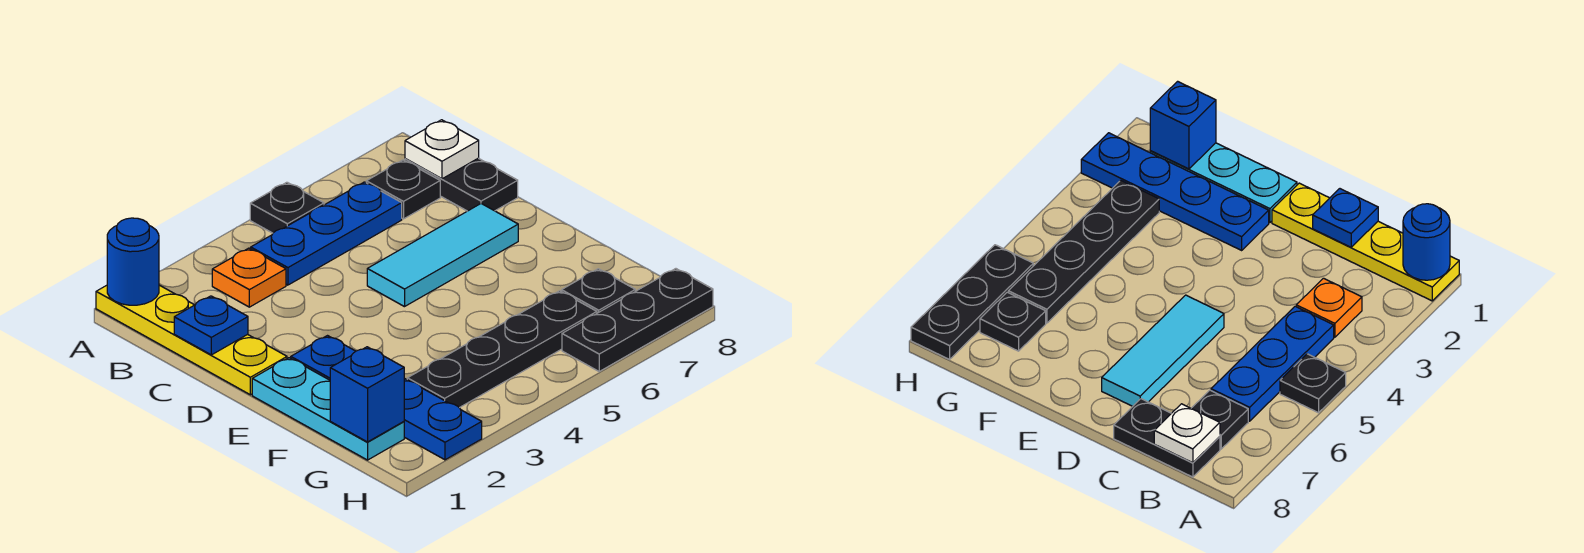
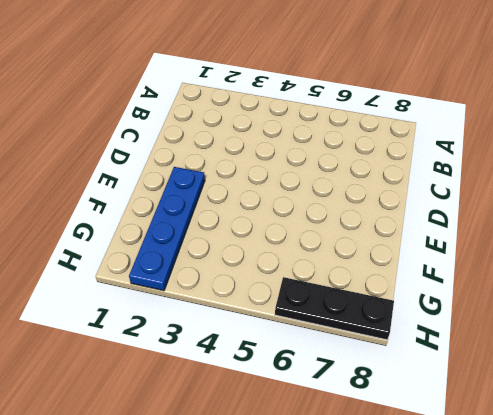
none -> yellow plate A1:D1 level 1
none -> black plate A5 level 1
none -> orange plate B3 level 1

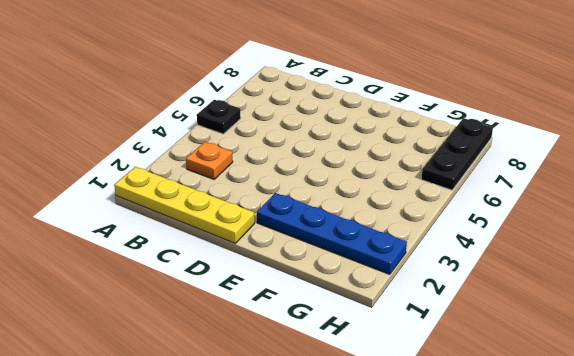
none -> blue plate B4:B6 level 1
none -> black plate B7 level 1
none -> black plate B8:C8 level 1

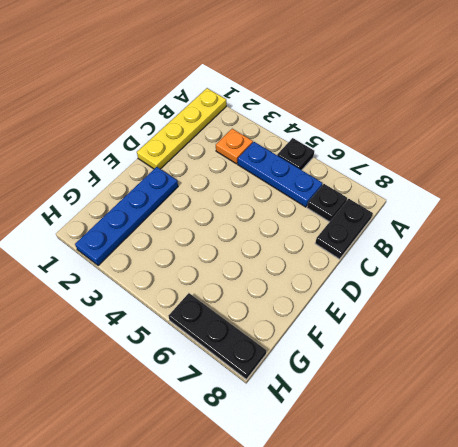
none -> cyan tile D5:D7 level 1
none -> cyan plate E1:G1 level 1
none -> black plate G3:G6 level 1

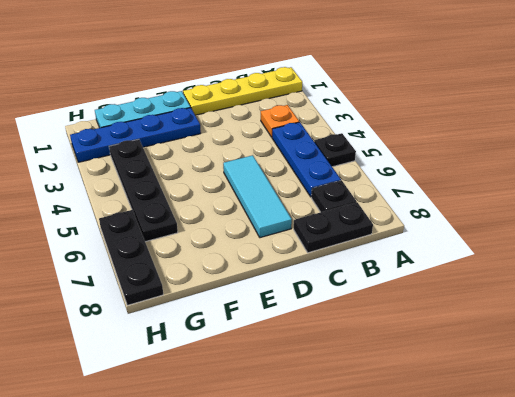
none -> black plate G7 level 1
none -> blue round brick A1 level 2
none -> white plate B8 level 2

